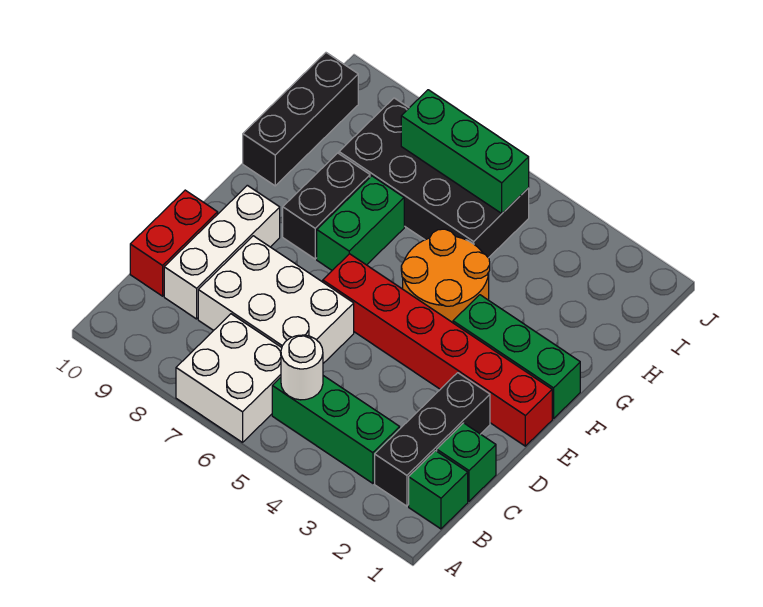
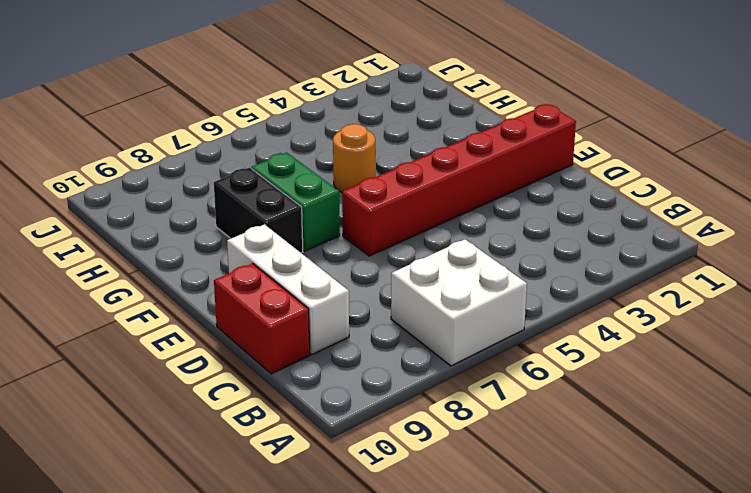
orange round brick G5 level 1 -> orange round brick F4:G5 level 1
none -> green brick B1 level 1
none -> black brick B2:D2 level 1
none -> green brick B3:B5 level 1

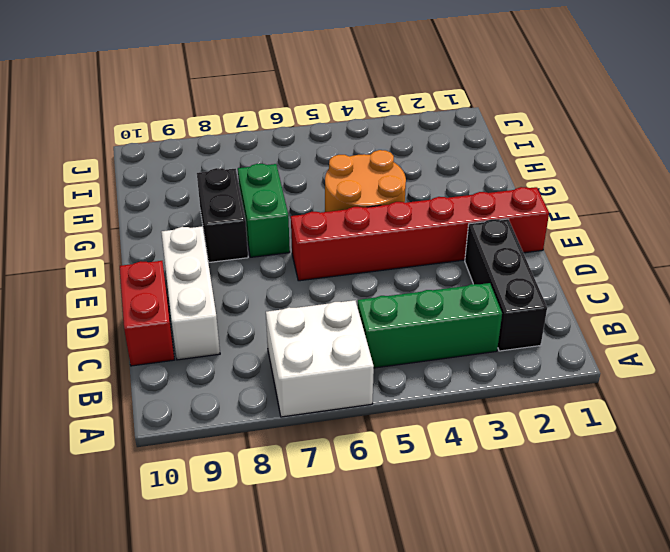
none -> green brick B1 level 1
none -> green brick C1 level 1
none -> white brick C6:D8 level 1

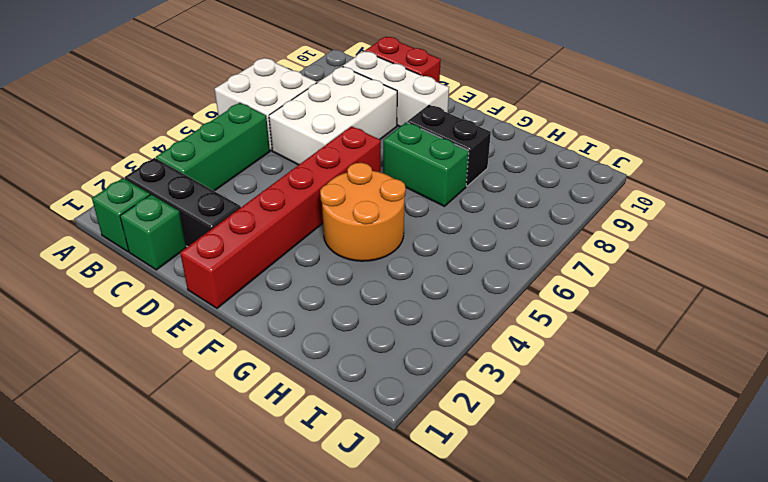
none -> green brick F1:F3 level 1
none -> black brick G10:I10 level 1
none -> black brick H5:I8 level 1

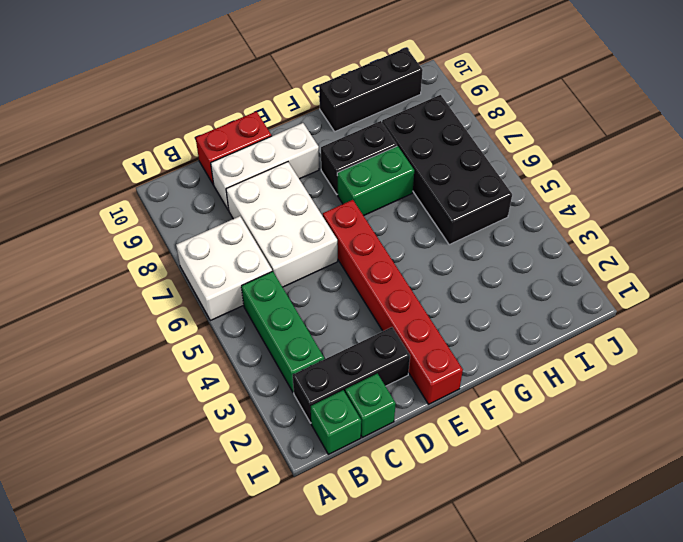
none -> green brick F1:F3 level 1
none -> orange round brick F4:G5 level 1
none -> white round brick B5 level 2

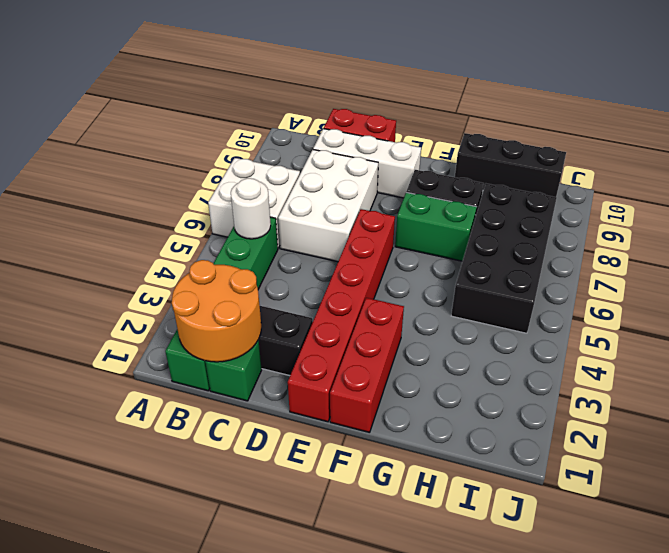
orange round brick B1:C2 level 2 -> orange round brick F4:G5 level 1
red brick F1:F3 level 1 -> green brick F1:F3 level 1
none -> green brick I5:I7 level 2

